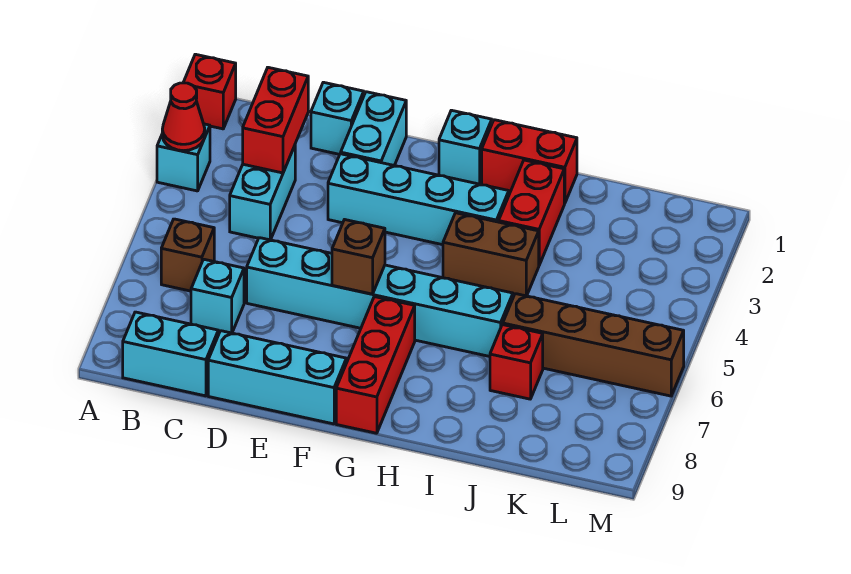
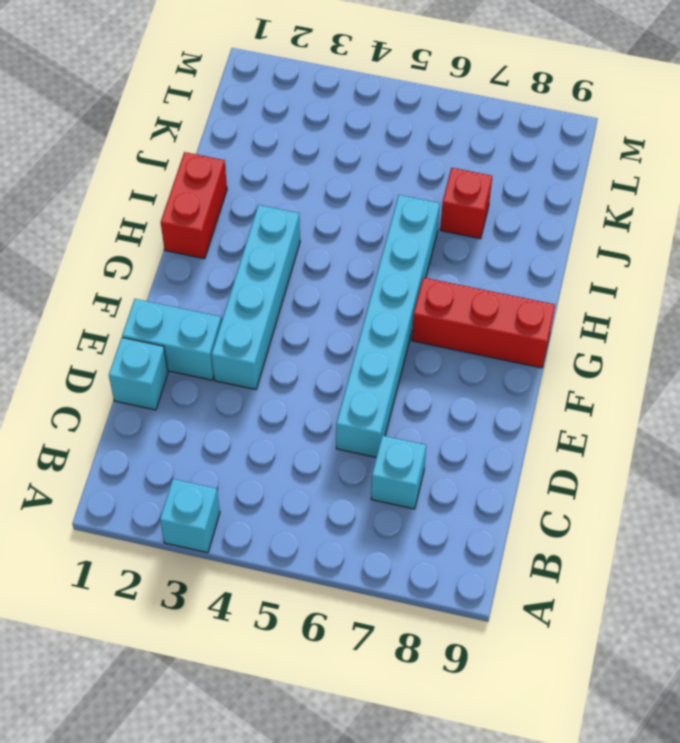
none -> red brick A1 level 1
none -> brown brick B6 level 1
none -> cyan brick B9:C9 level 1

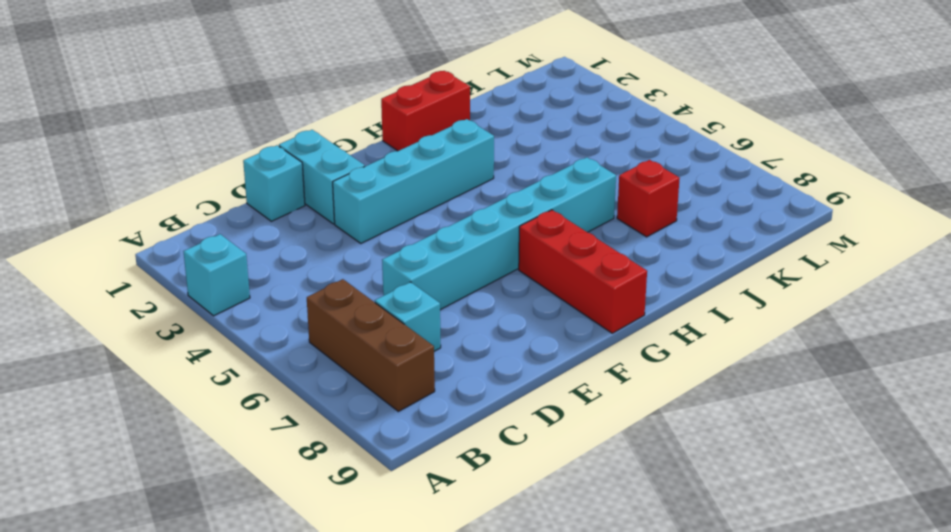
brown brick B6:B8 level 1 -> brown brick B6 level 1
none -> red brick A1 level 1
none -> cyan brick B9:C9 level 1
none -> cyan brick C3:C4 level 1

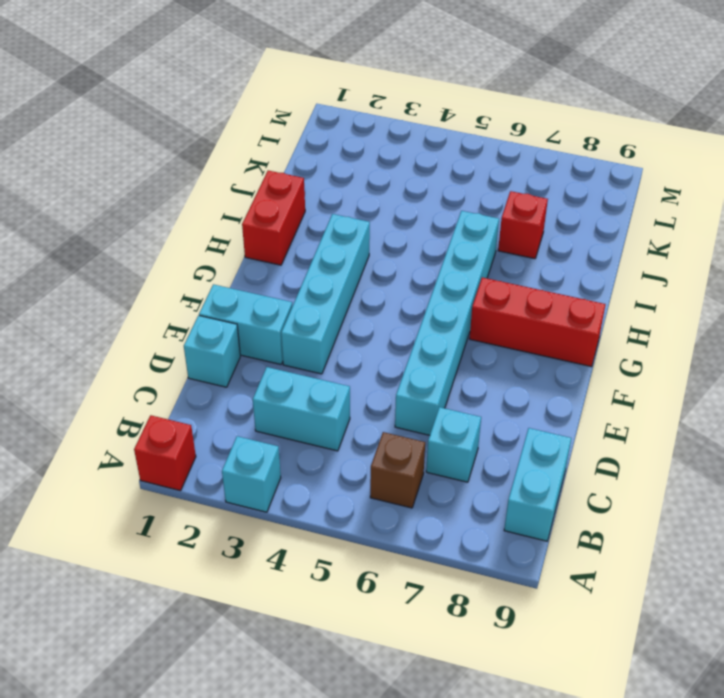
none -> cyan brick D9:F9 level 1
none -> cyan brick G1 level 1
none -> brown brick H4:I4 level 1

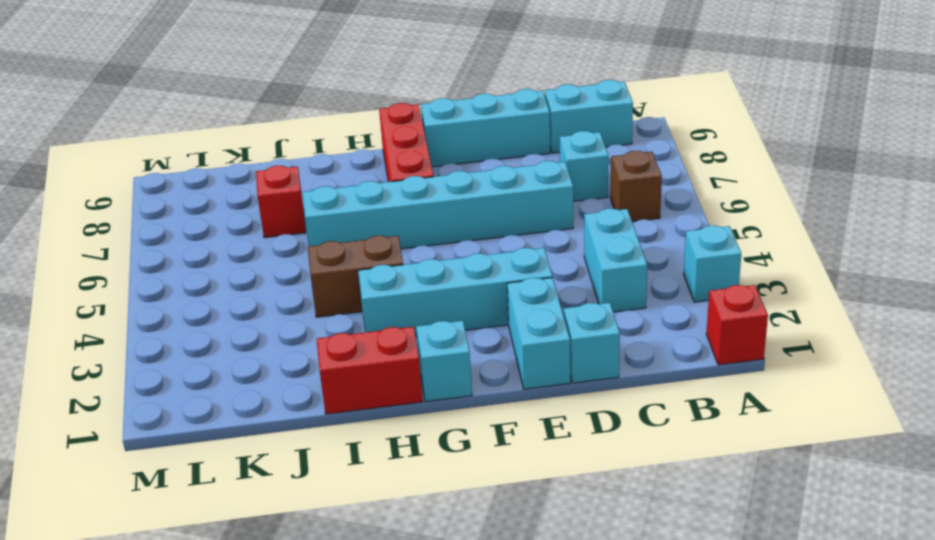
none -> red brick I2:I3 level 1
none -> brown brick J6:M6 level 1
none -> red cone A3 level 2

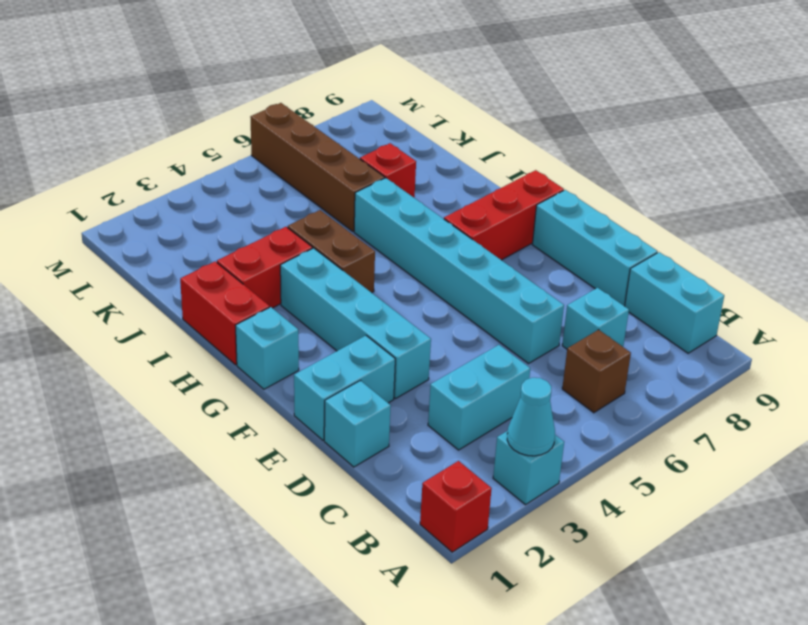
cyan cone A3 level 2 -> red cone A3 level 2
none -> red brick C2:C3 level 2
none -> brown brick F6 level 2

